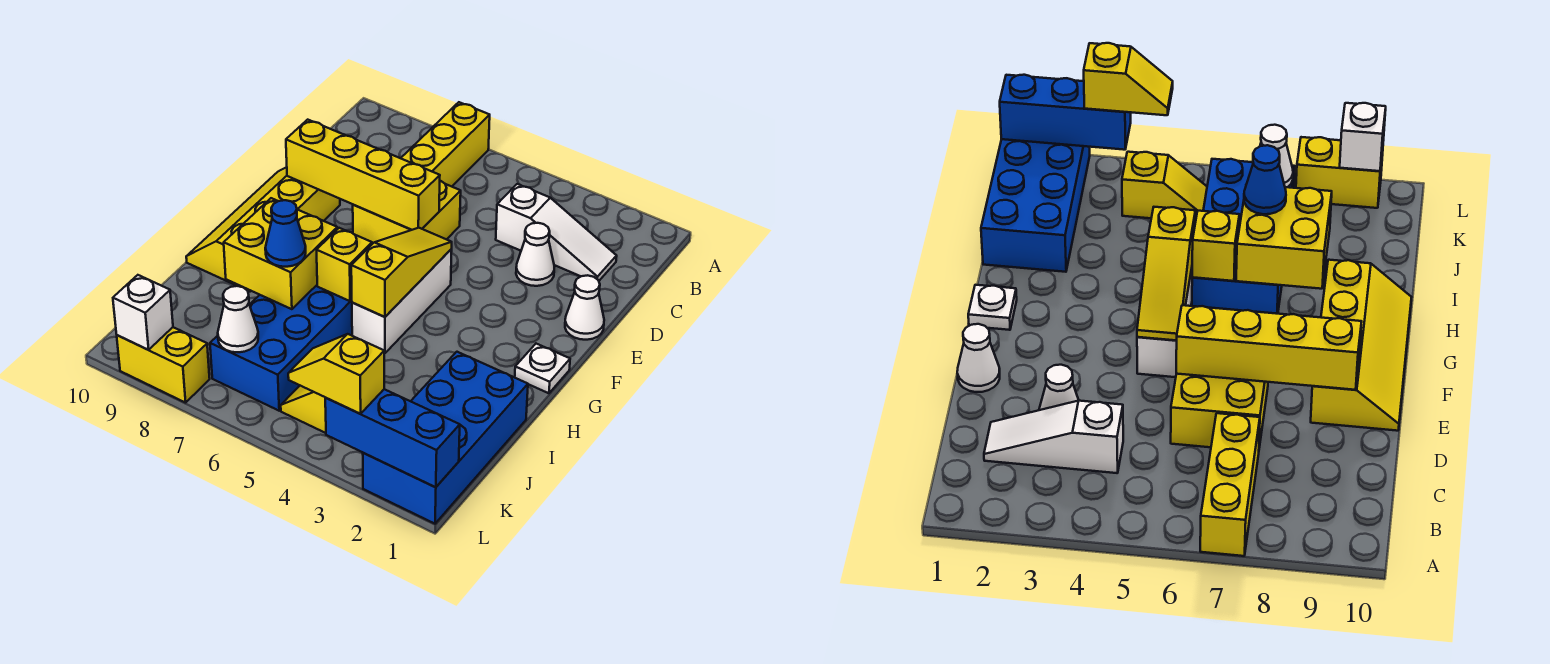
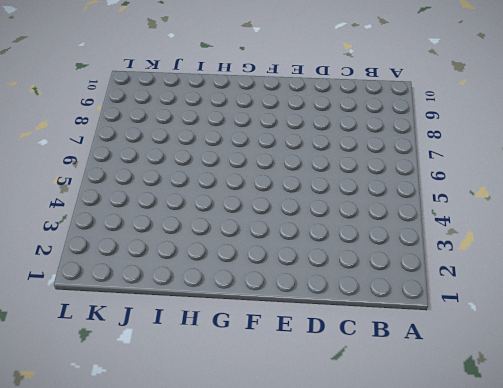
none -> yellow brick A7:C7 level 1
none -> white slope C2:C4 level 1 top 4
none -> white cone D3 level 1

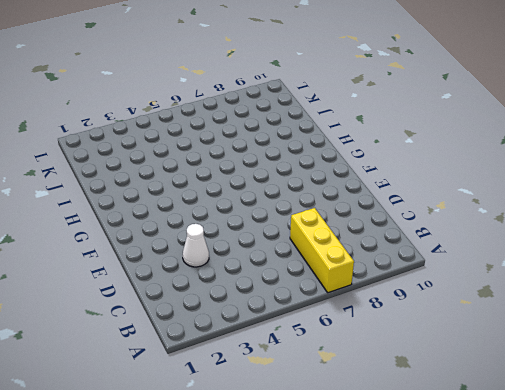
none -> white slope C2:C4 level 1 top 4
none -> yellow brick D6:E7 level 1
none -> white cone E1 level 1

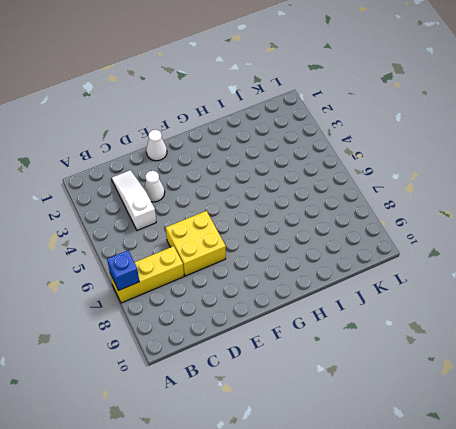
blue brick A7 level 2 -> none
none -> yellow slope E9:H10 level 1 top 9
none -> white brick F5:H5 level 1
none -> white plate G1 level 1

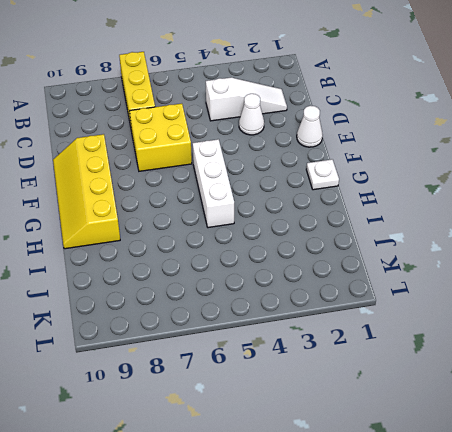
none -> blue brick H6:K7 level 1
none -> blue brick I1:L2 level 1
none -> yellow slope K4:K5 level 1 top 4

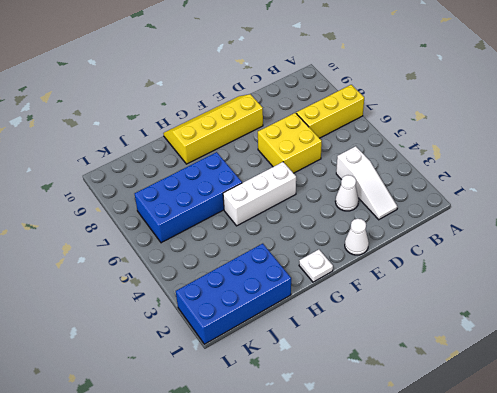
none -> yellow slope K4:K5 level 1 top 4
none -> yellow brick L8:L9 level 1
none -> yellow brick E6:E9 level 2

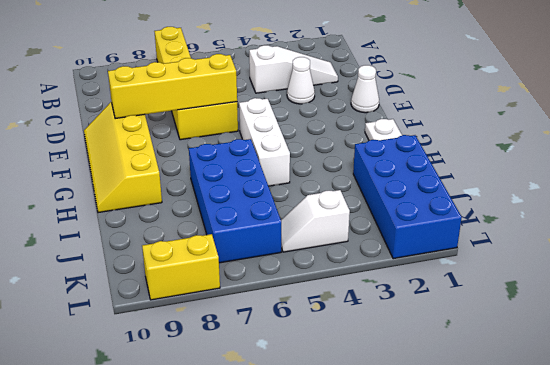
white slope K4:K5 level 1 top 4 -> yellow slope K4:K5 level 1 top 4
none -> yellow slope F5:H5 level 2 top H
none -> yellow brick H6 level 2
none -> yellow brick H7:I8 level 2

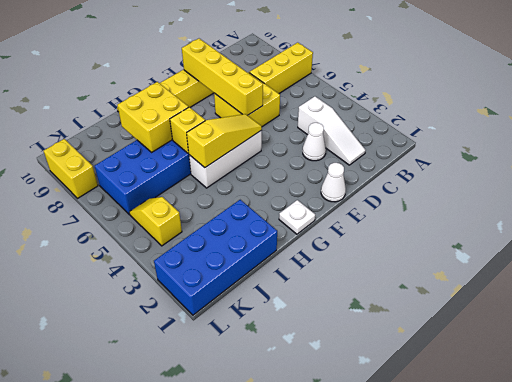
none -> white cone K7 level 2
none -> blue brick L1:L3 level 2
none -> white brick L9 level 2

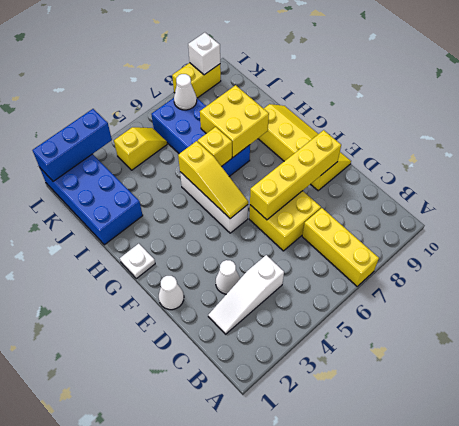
none -> blue cone I7 level 3
none -> yellow slope L3:L4 level 3 top 3

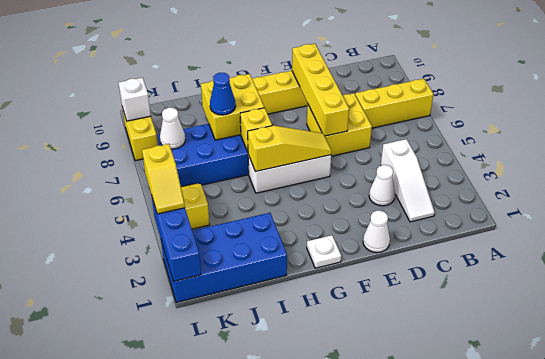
yellow slope L3:L4 level 3 top 4 -> yellow slope L3:L4 level 3 top 3

